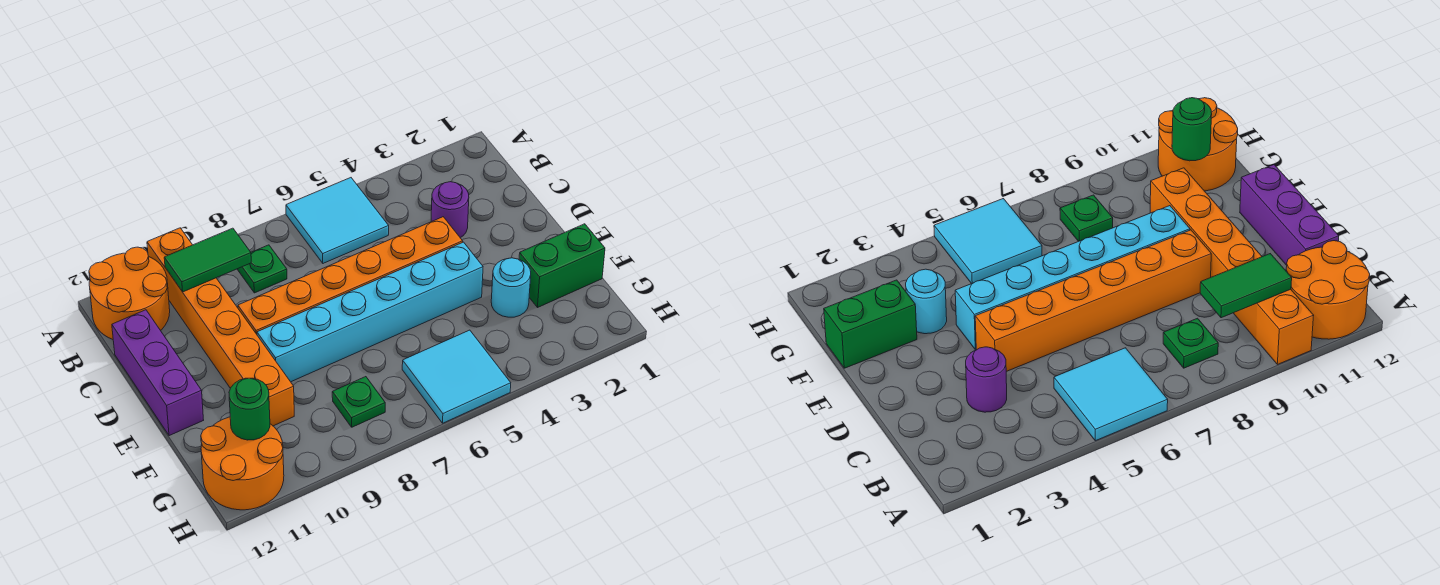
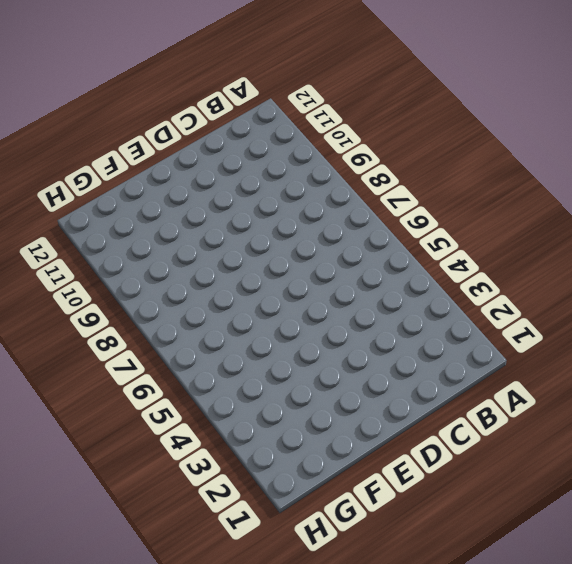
none -> cyan tile A5:B6 level 1
none -> orange brick A10:F10 level 1
none -> orange round brick A11:B12 level 1

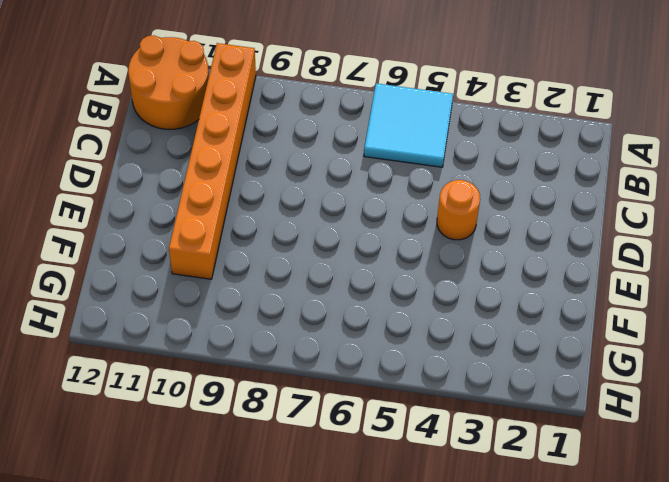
orange round brick D4 level 1 -> orange brick D4:D9 level 1
none -> green plate B8 level 1
none -> purple round brick C3 level 1
none -> purple brick C12:E12 level 1

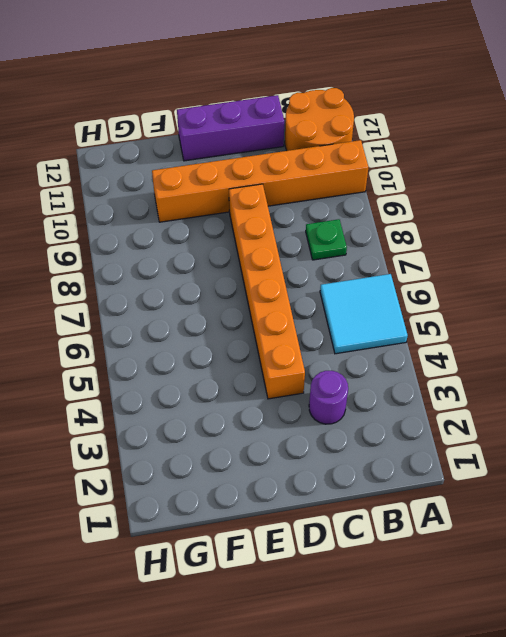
none -> cyan brick E4:E9 level 1
none -> green brick F1:F2 level 1
none -> cyan round brick F3 level 1

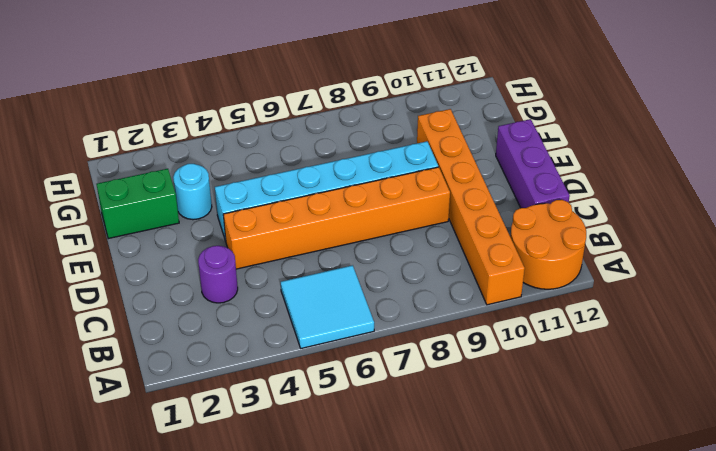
none -> green plate B8 level 1
none -> cyan tile G5:H6 level 1
none -> green plate G8 level 1

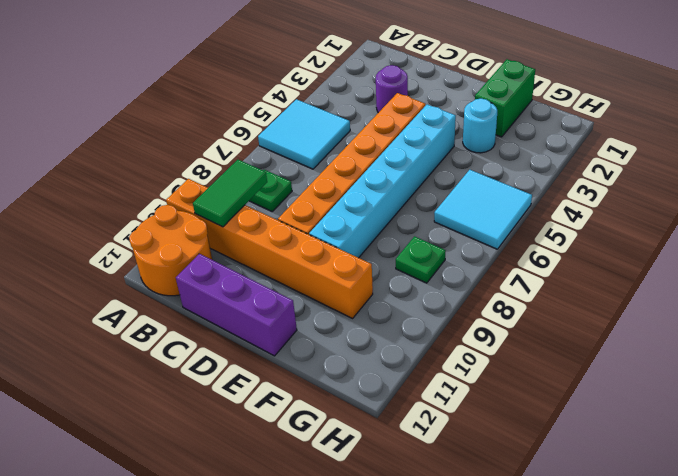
none -> orange round brick G11:H12 level 1
none -> green round brick G11 level 2

